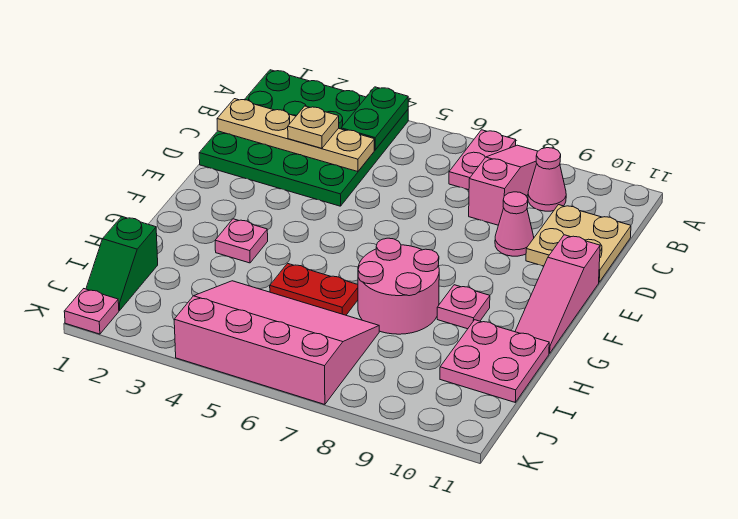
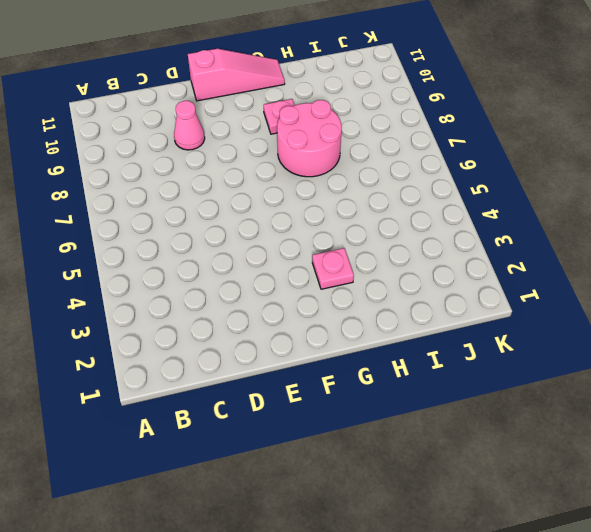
none -> green plate A1:D4 level 1
none -> pink plate A7:B7 level 1
none -> pink slope A8:C8 level 1 top C

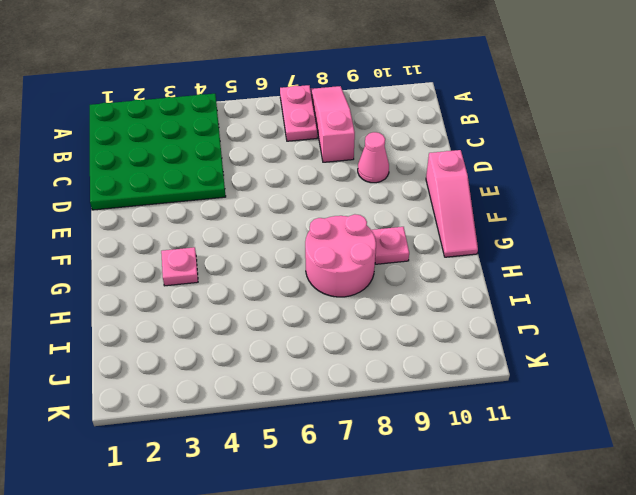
none -> pink cone B9 level 1
none -> tan plate C10:D11 level 1
none -> red plate H5:H6 level 1

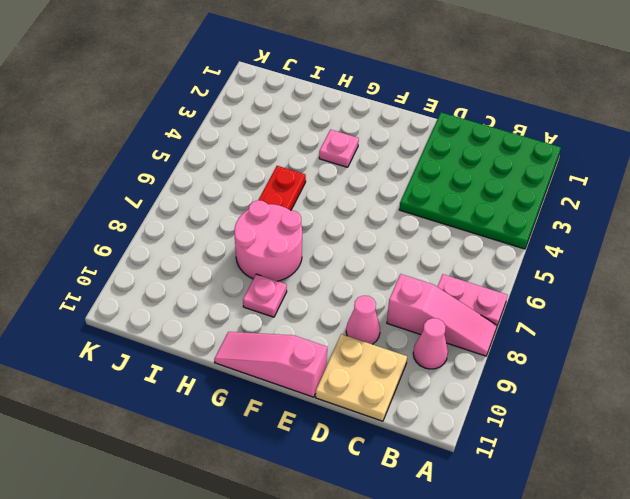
none -> pink plate H10:I11 level 1
none -> green slope I1:J1 level 1 top I
none -> pink slope I4:K7 level 1 top K

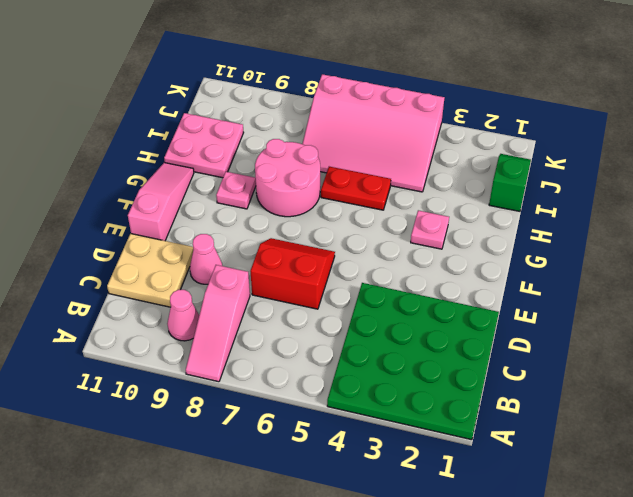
red slope D6:E7 level 1 top D -> none
none -> pink plate A7:B7 level 1
none -> pink plate K1 level 1
none -> green plate A4:B4 level 2

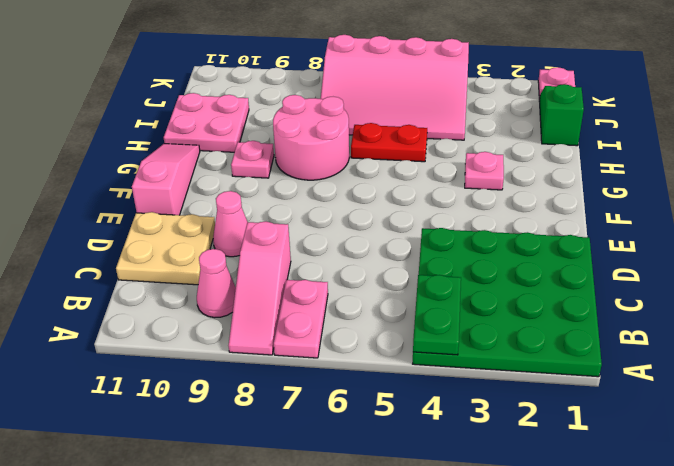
none -> tan plate C1:C4 level 2
none -> tan plate C3 level 3

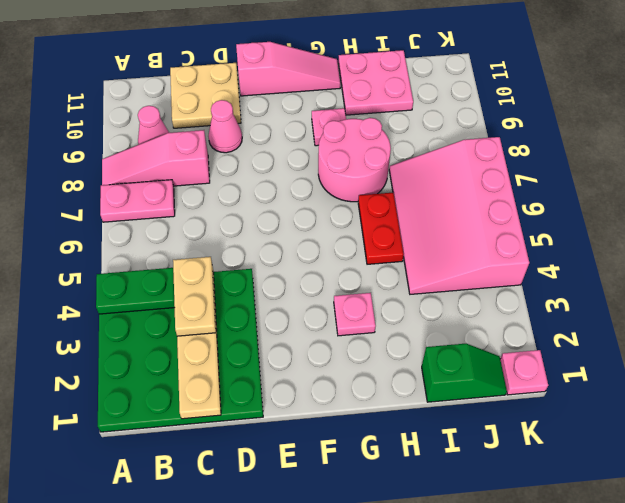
tan plate C3:C4 level 3 -> tan plate C3 level 3

